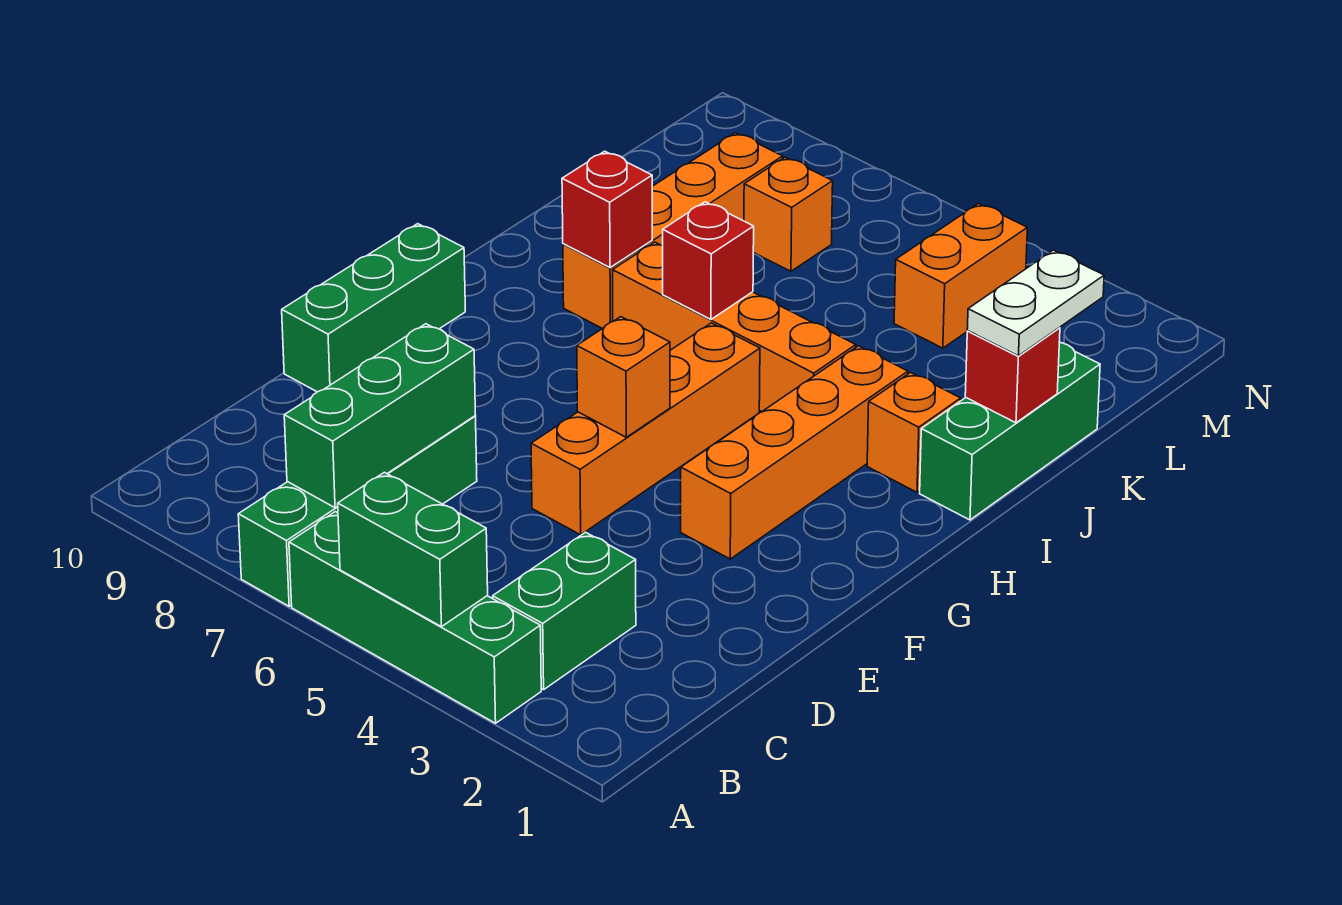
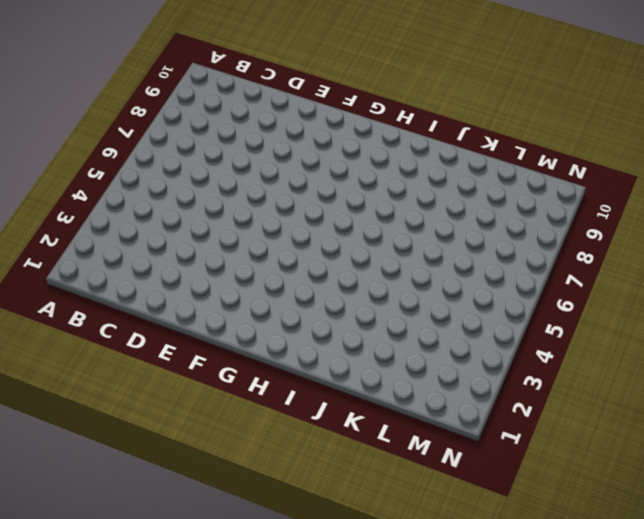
none -> green brick A3:A6 level 1
none -> green brick A7:D7 level 1
none -> green brick B3:C3 level 1

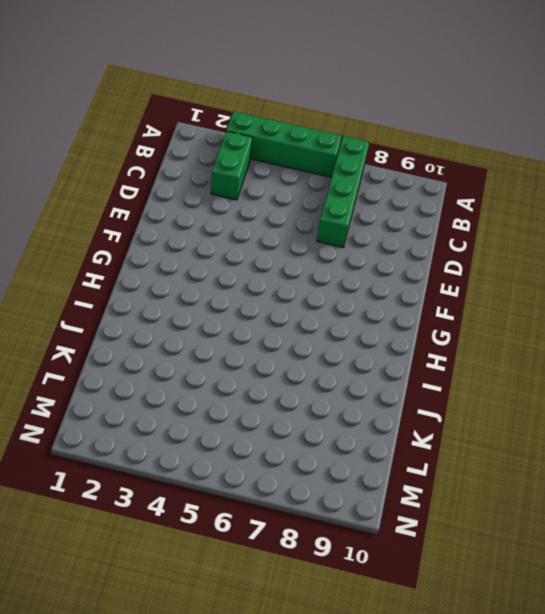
none -> orange brick E5:H5 level 1
none -> green brick E10:G10 level 1
none -> orange brick F3:I3 level 1

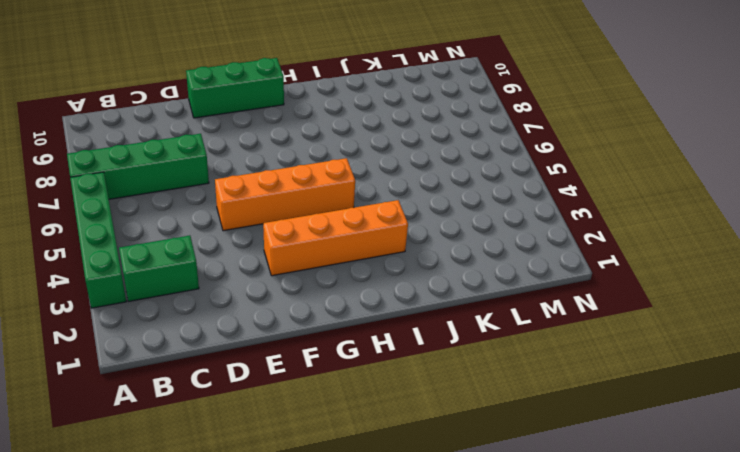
none -> green brick I1:K1 level 1
none -> orange brick I2 level 1
none -> orange brick I4:I7 level 1

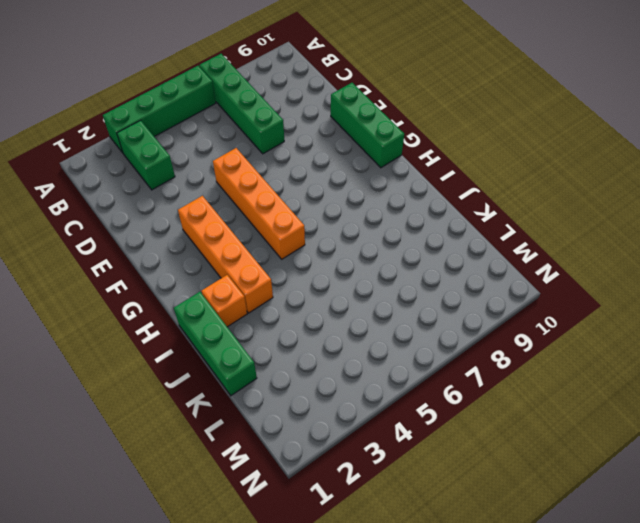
none -> orange brick I4:I7 level 1
none -> orange brick I8:L8 level 1
none -> orange brick L4:M4 level 1

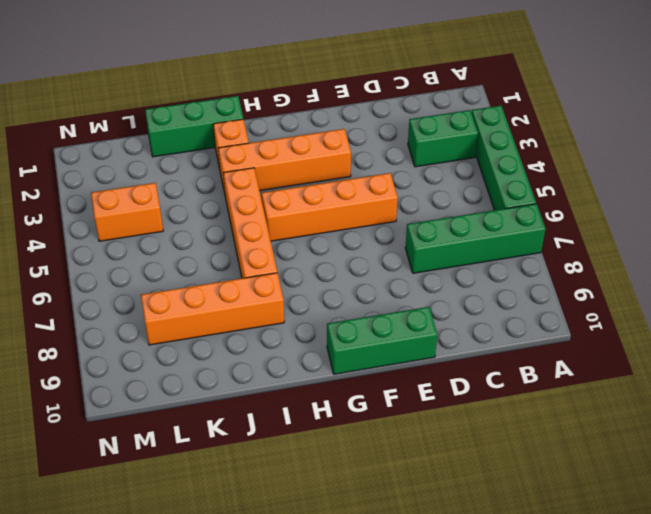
none -> orange brick L7 level 1
none -> green brick A4:A5 level 2
none -> green brick B7:D7 level 2

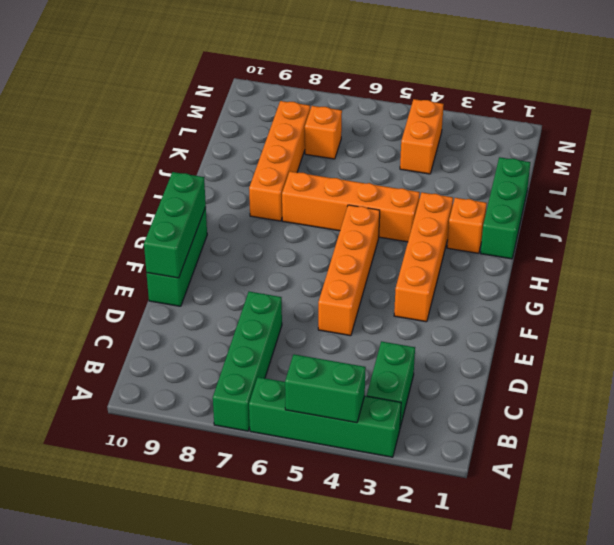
green brick E10:G10 level 2 -> green brick B7:D7 level 2
none -> orange brick F5 level 2
none -> red brick I6 level 2
none -> red brick I8 level 2

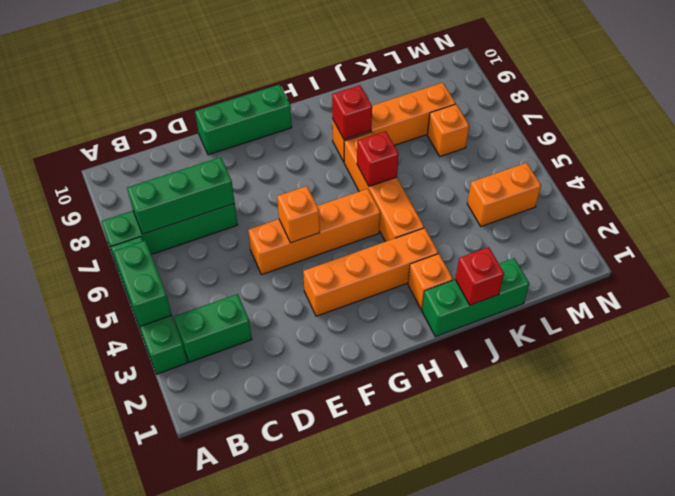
none -> white plate J1:K1 level 3

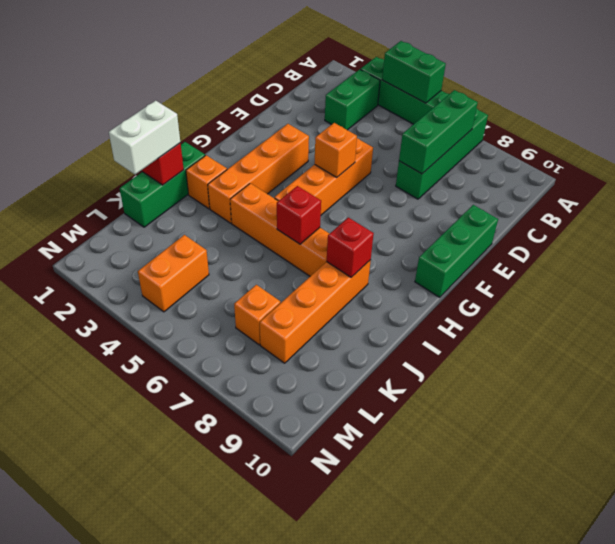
white brick J1:K1 level 3 -> white plate J1:K1 level 3

